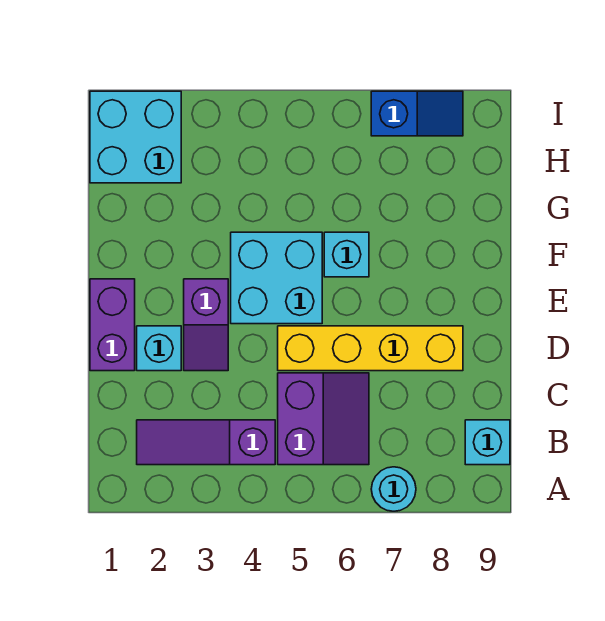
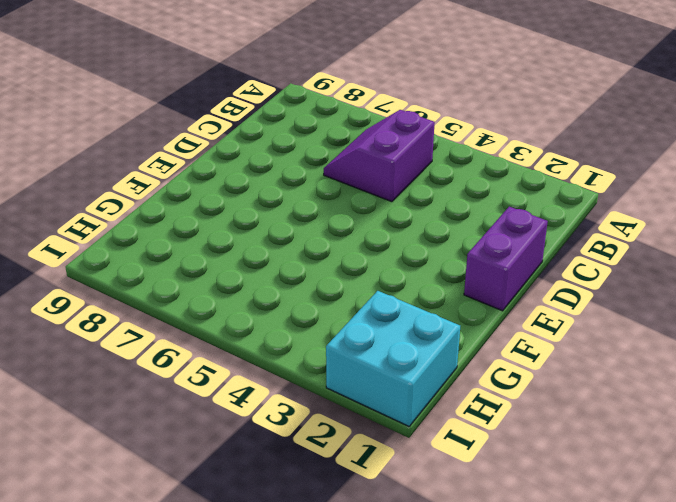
none -> cyan round brick A7 level 1
none -> purple slope B2:B4 level 1 top 4
none -> cyan brick B9 level 1

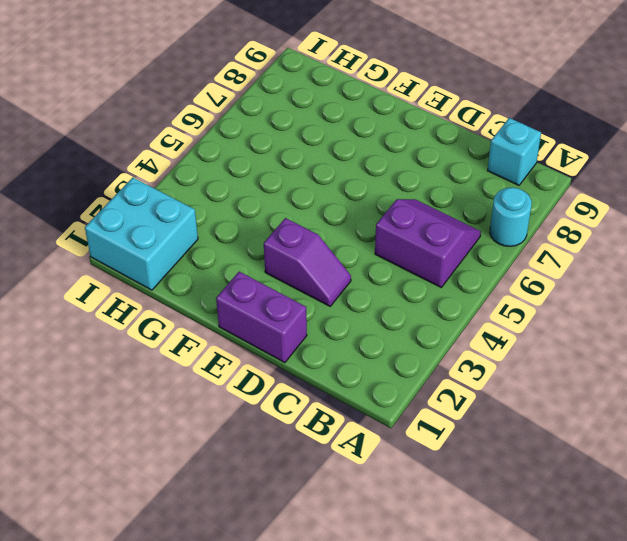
none -> purple slope B2:B4 level 1 top 4
none -> cyan brick D2 level 1
none -> yellow brick D5:D8 level 1

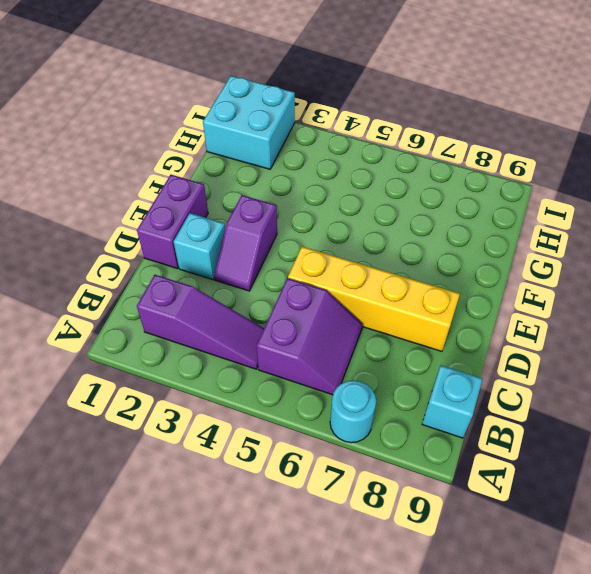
purple slope B2:B4 level 1 top 2 -> purple slope B2:B4 level 1 top 4
none -> cyan brick E4:F5 level 1
none -> cyan brick F6 level 1
none -> blue slope I7:I8 level 1 top 7

